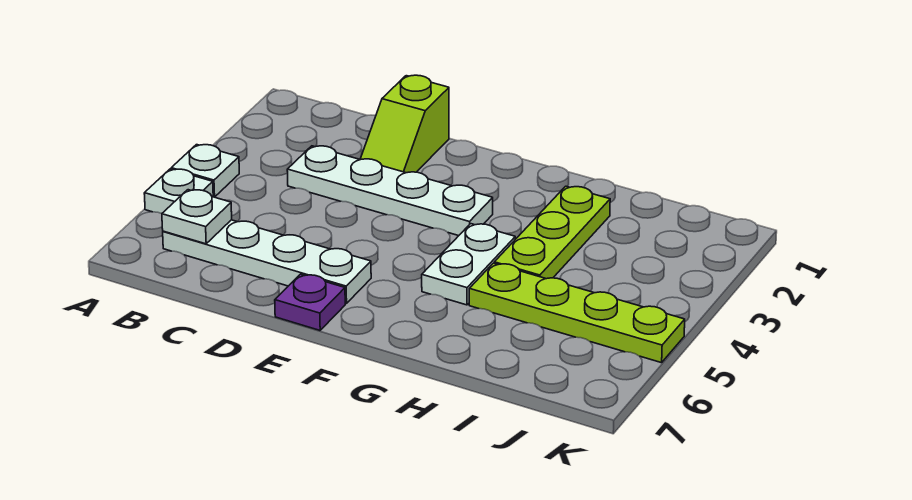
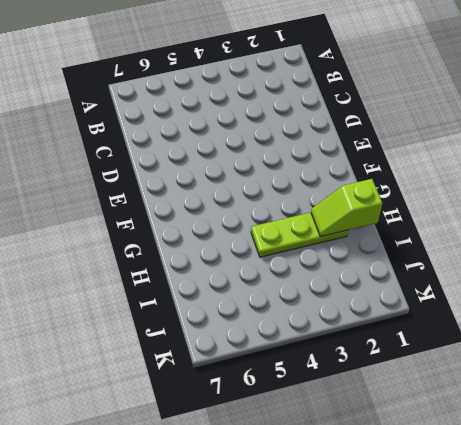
lime slope H1:H2 level 2 top 1 -> lime slope D1:D2 level 1 top 1
none -> white plate A4 level 1
none -> white plate A5 level 1

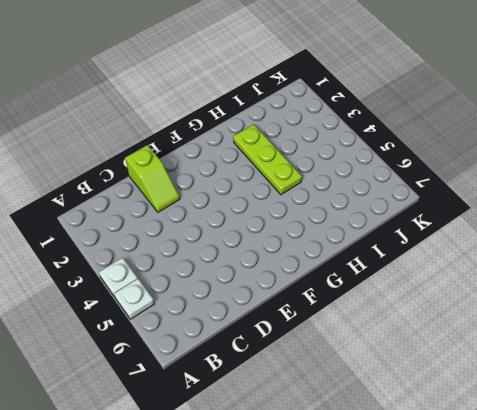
none -> white plate B6:E6 level 1
none -> white plate C3:F3 level 1

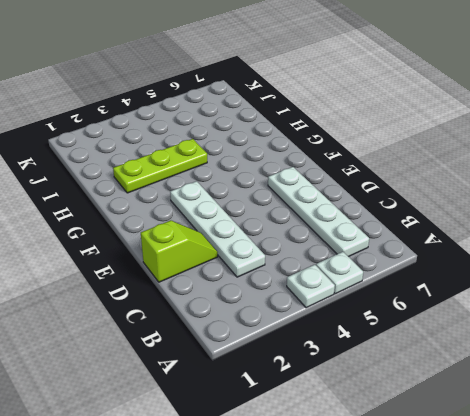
none -> purple plate E7 level 1
none -> white plate G4:G5 level 1

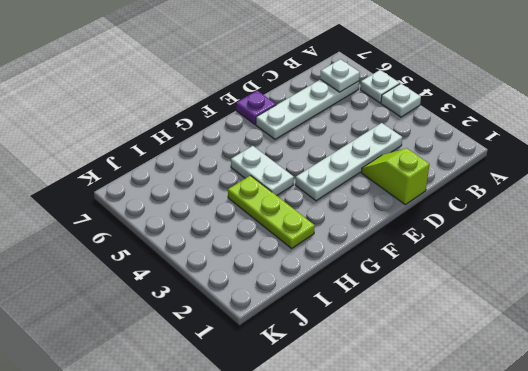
none -> lime plate H5:K5 level 1

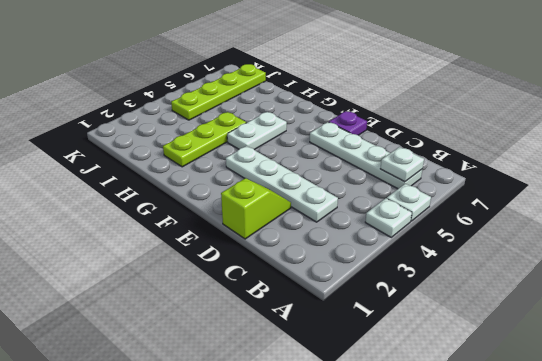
lime plate J4:J7 level 1 -> lime plate H5:K5 level 1

